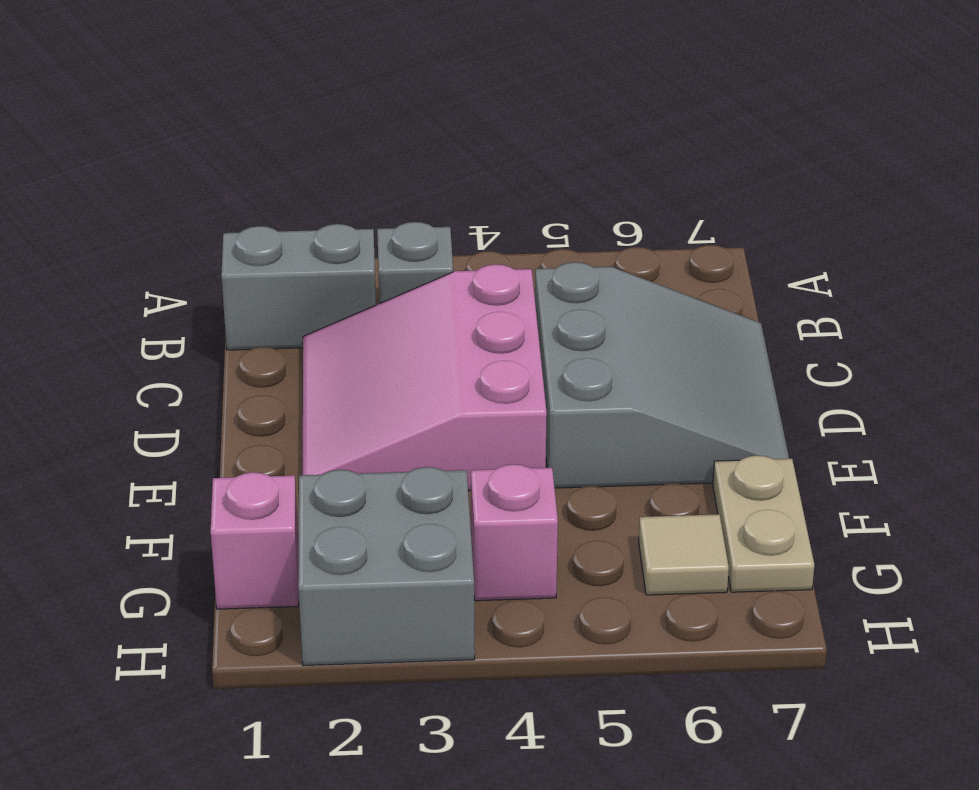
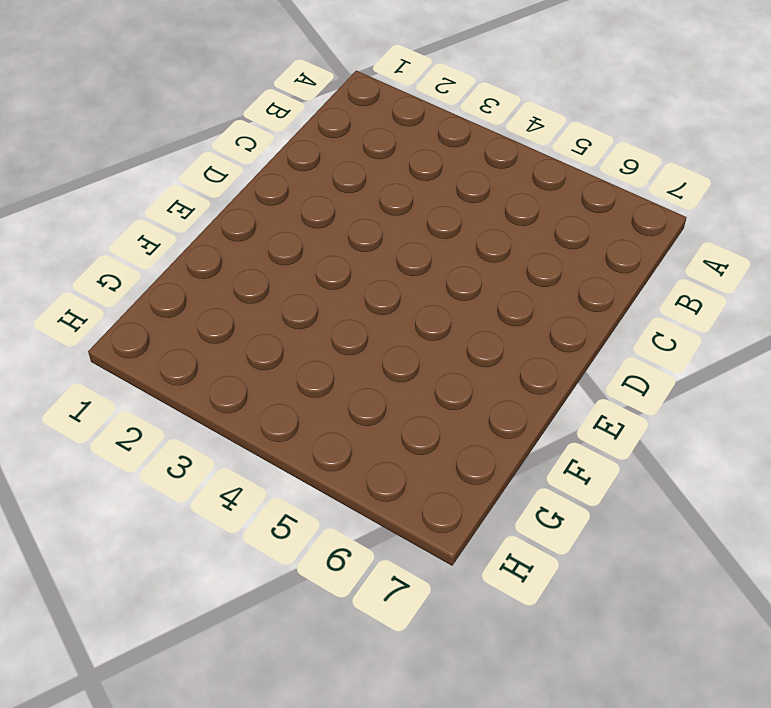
none -> grey brick B1:B2 level 1
none -> grey brick B3 level 1

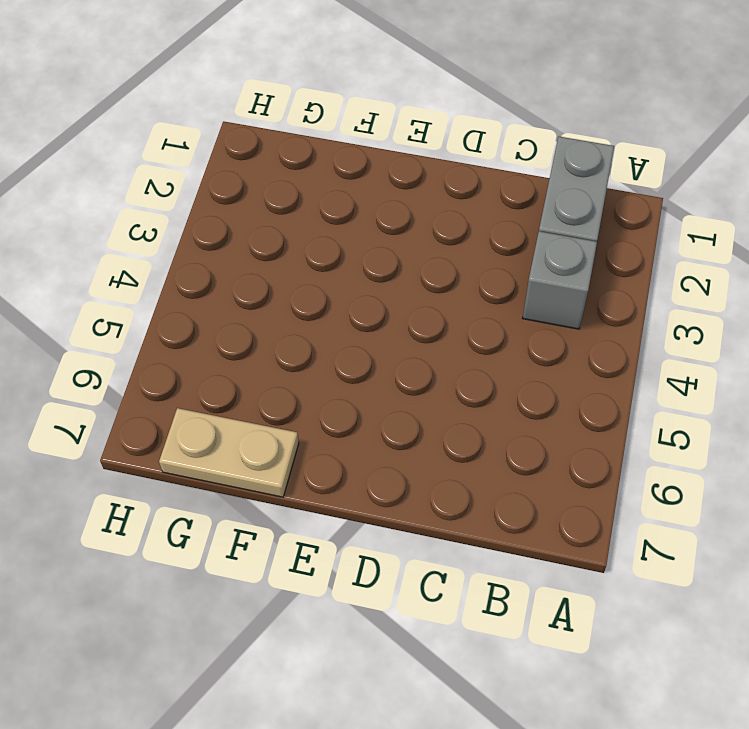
none -> pink slope C2:E4 level 1 top 4
none -> grey slope C5:E7 level 1 top 5

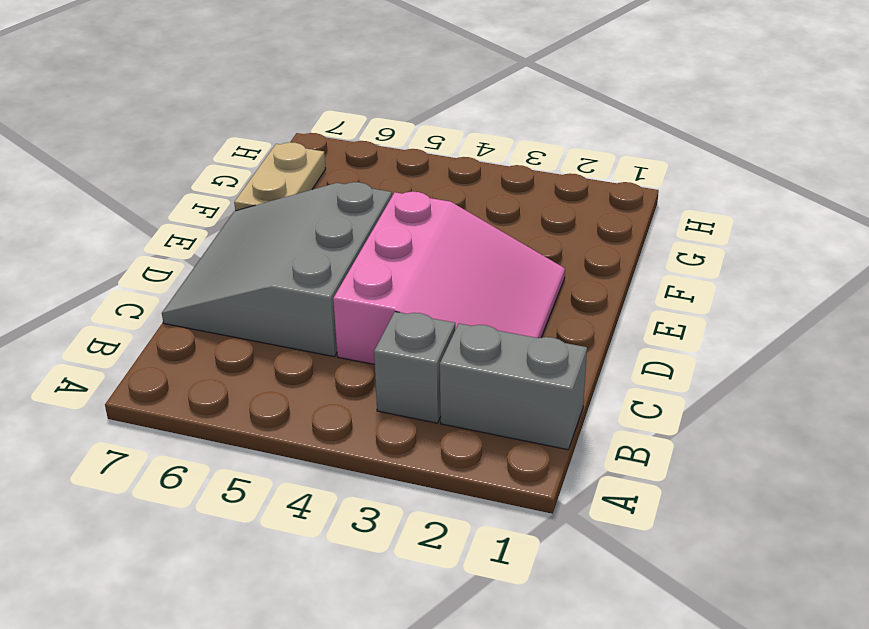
none -> pink brick G1 level 1
none -> grey brick G2:H3 level 1

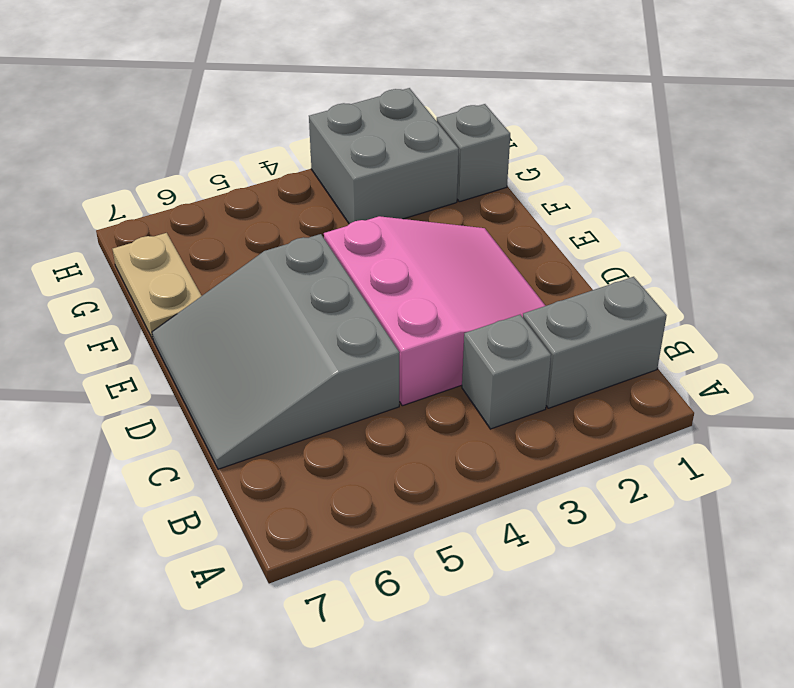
grey brick G1 level 1 -> pink brick G1 level 1
none -> pink brick G4 level 1
none -> tan tile G6 level 1

